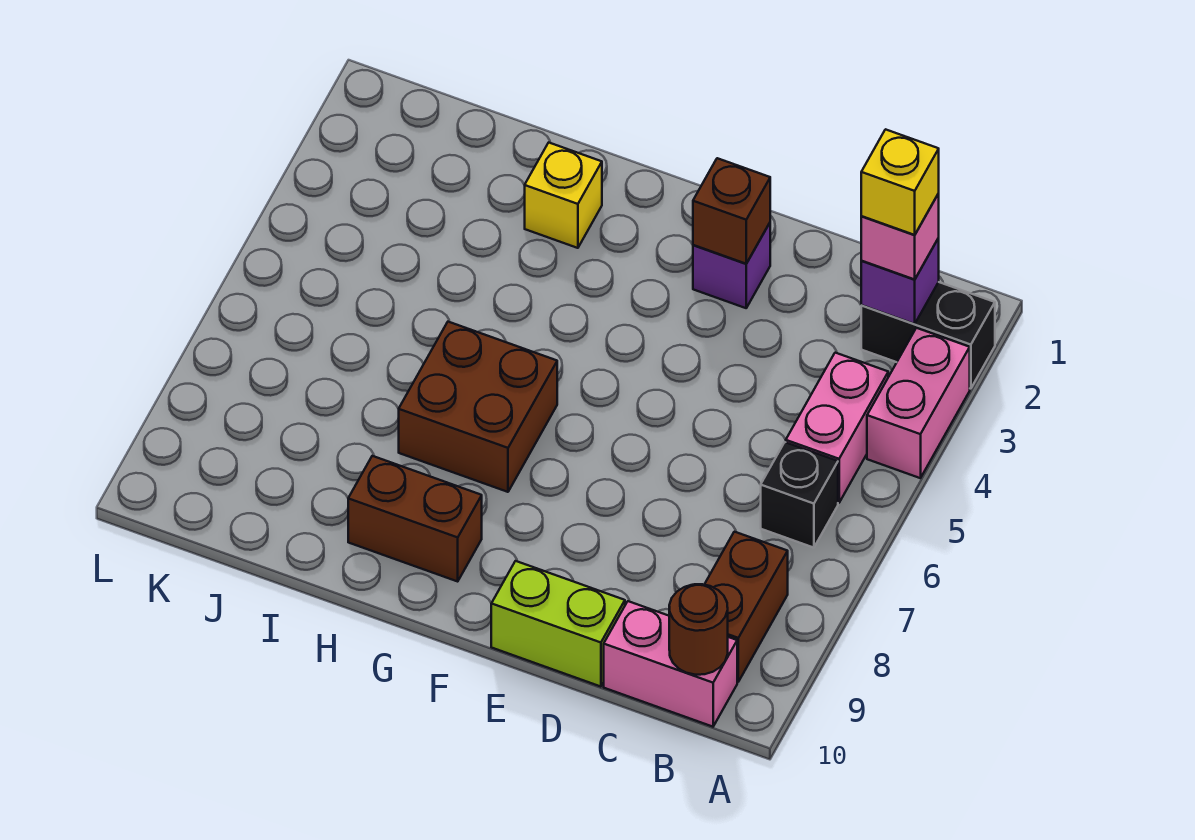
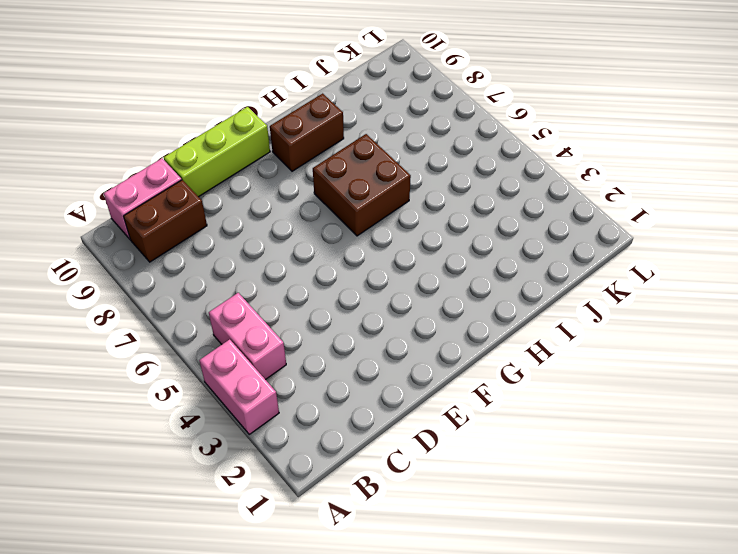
brown brick B9:C9 level 1 -> brown brick B8:B9 level 1
lime brick D10:F10 level 1 -> lime brick D10:E10 level 1
none -> black brick A2:B2 level 1
none -> black brick B6 level 1
none -> purple brick E2 level 1

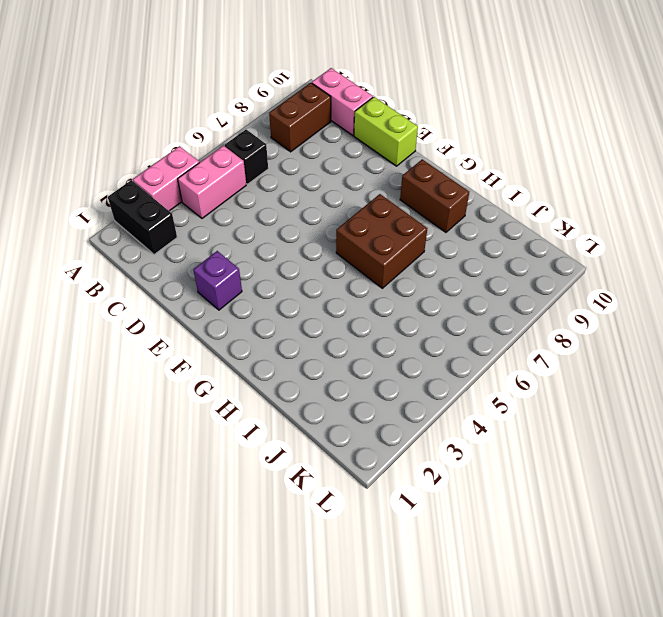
none -> yellow brick H2 level 1
none -> purple brick B2 level 2
none -> brown round brick B10 level 2

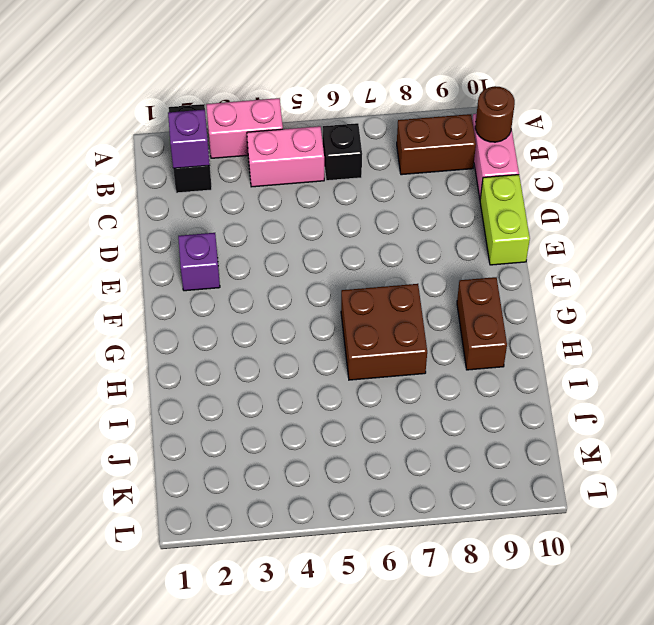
none -> yellow brick H2 level 1
none -> brown brick E2 level 2
none -> pink brick B2 level 3

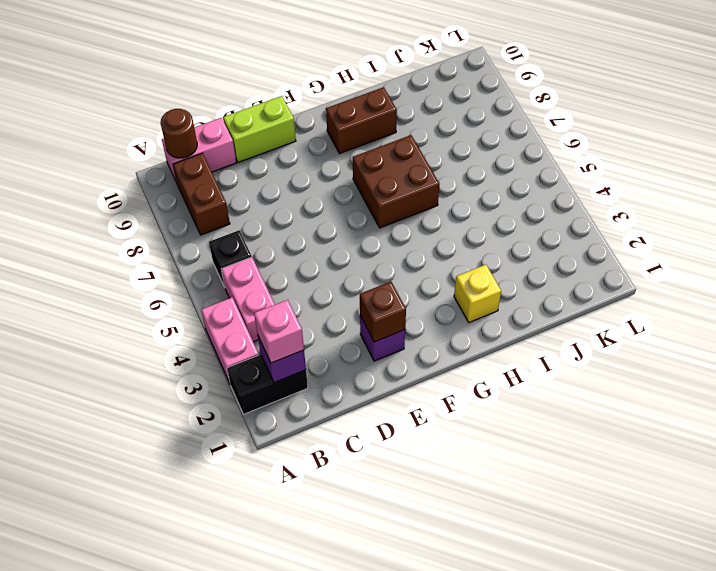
none -> yellow brick B2 level 4

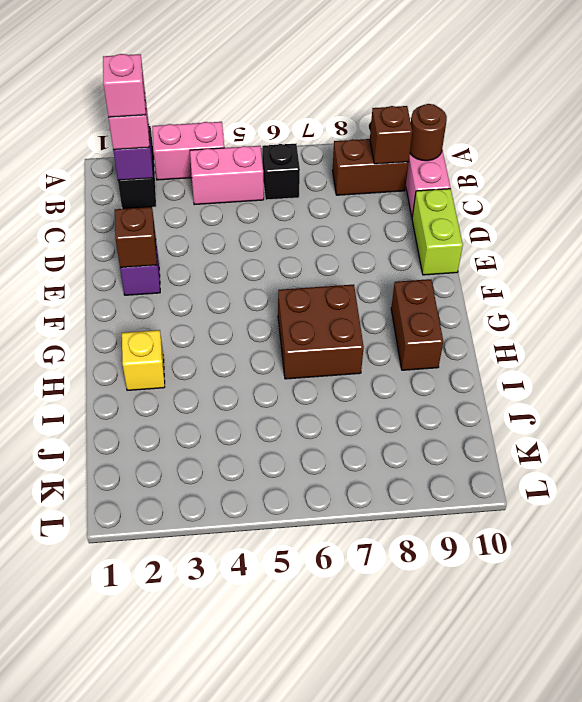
pink brick B2 level 4 -> yellow brick B2 level 4
brown brick B9 level 2 -> none

